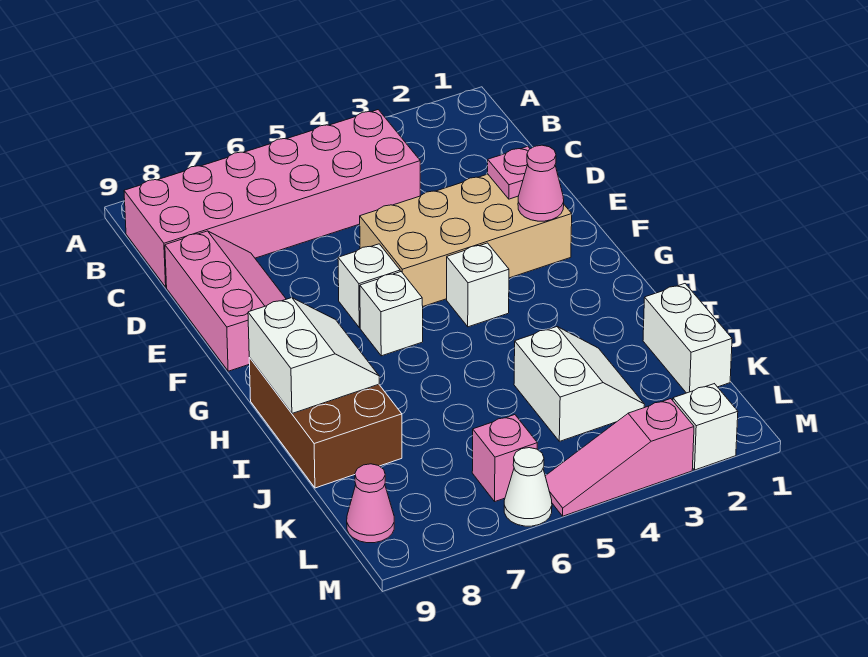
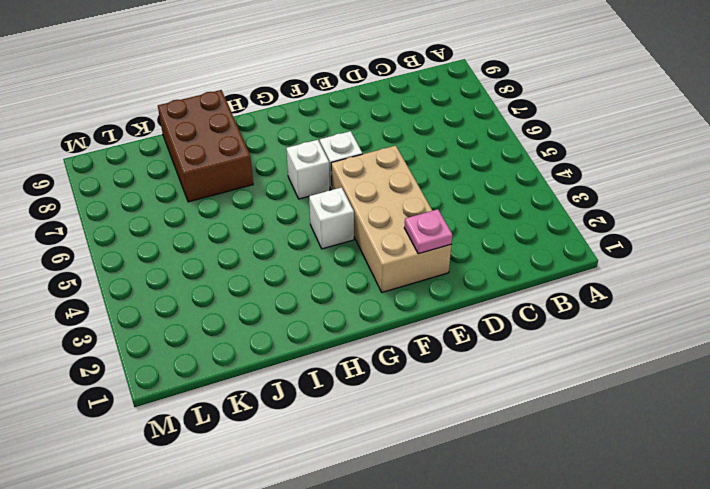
brown brick I7:J9 level 1 -> brown brick H8:J9 level 1
none -> pink brick B4:C9 level 1
none -> pink slope D8:F9 level 1 top 9
none -> white brick J1:K1 level 1

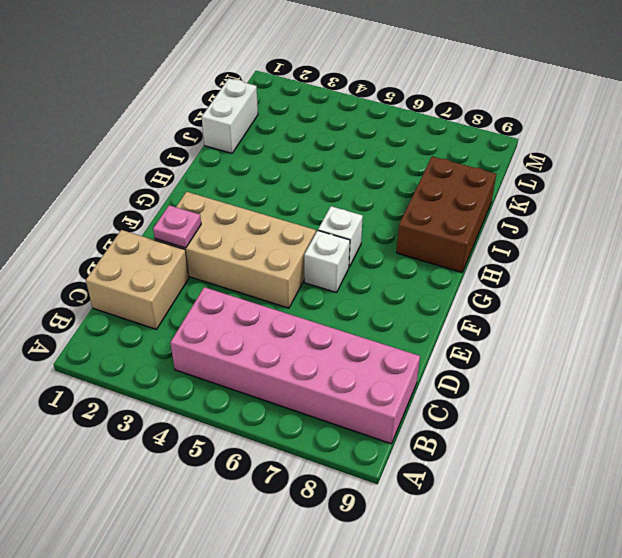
tan brick C1:D2 level 1 -> none
none -> pink slope D8:F9 level 1 top 9
none -> white brick G4 level 1
none -> white slope J3:K4 level 1 top 4

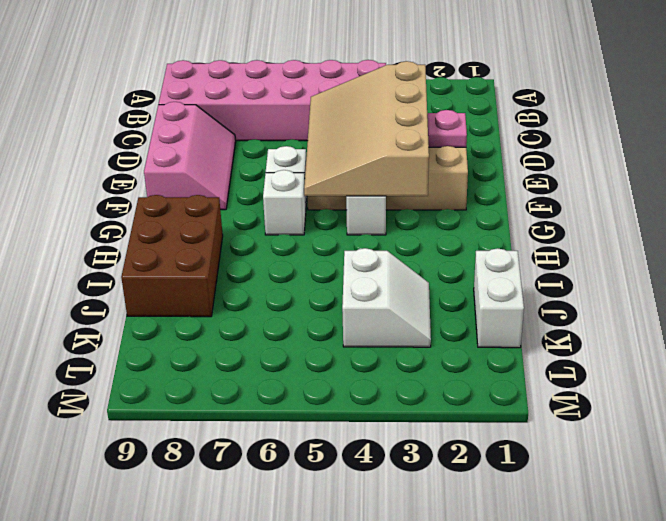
tan slope D3:G5 level 2 top 3 -> none
none -> pink brick L6 level 1
none -> pink cone L9 level 1
none -> white brick M2 level 1

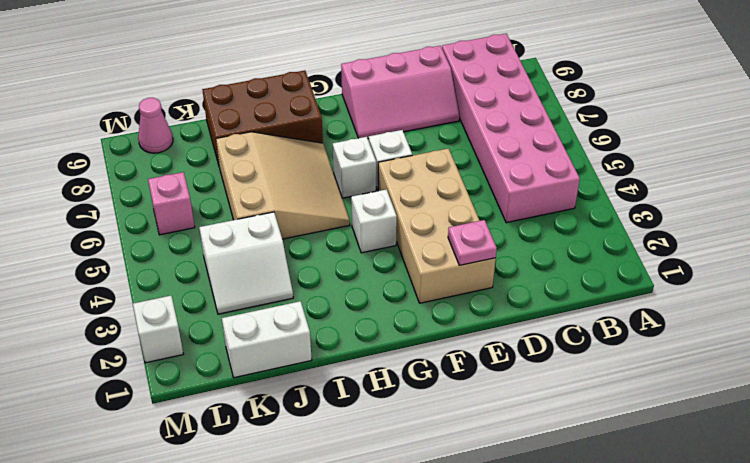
tan slope H5:J7 level 1 top J -> none
none -> pink slope M3:M5 level 1 top 3
none -> white cone M6 level 1
none -> pink cone F2 level 2

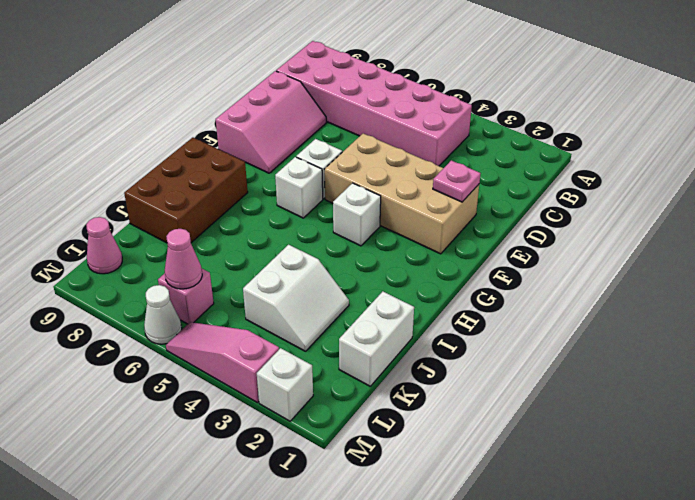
pink cone L6 level 2 -> pink cone F2 level 2
none -> white slope H8:I9 level 2 top 9

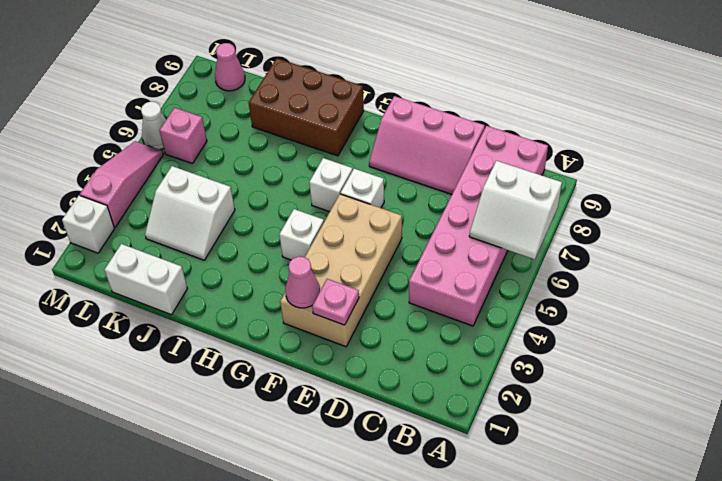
white slope A6:B7 level 2 top 7 -> white slope H8:I9 level 2 top 9

